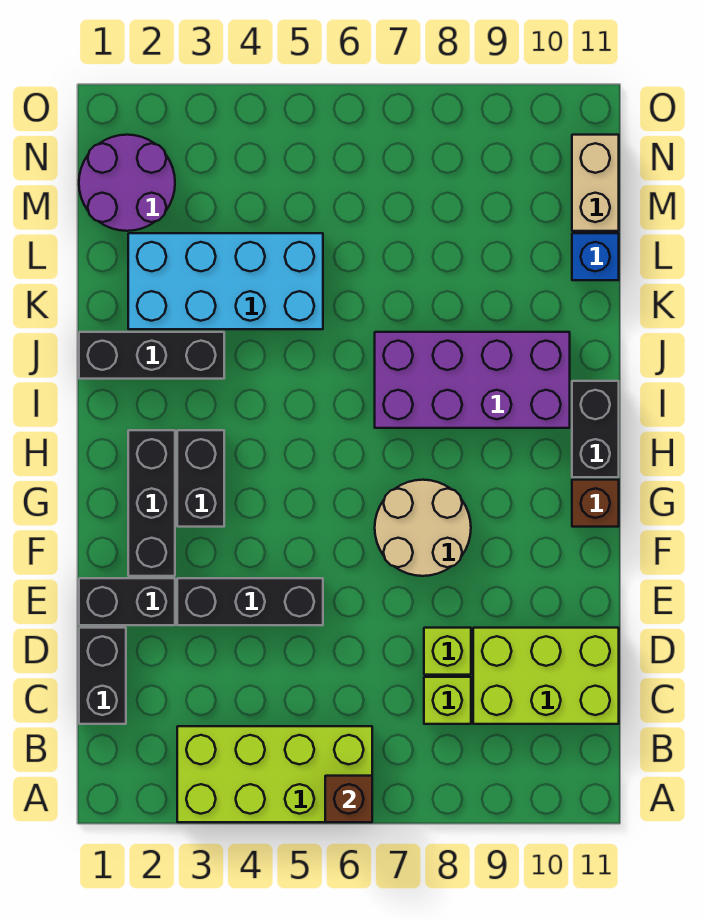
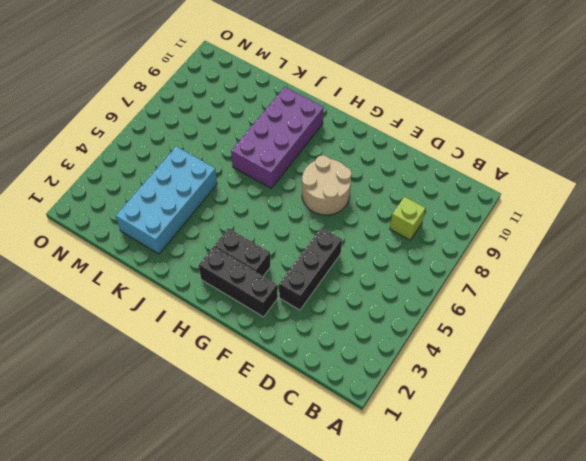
none -> lime brick A3:B6 level 1
none -> black brick C1:D1 level 1
none -> lime brick C9:D11 level 1

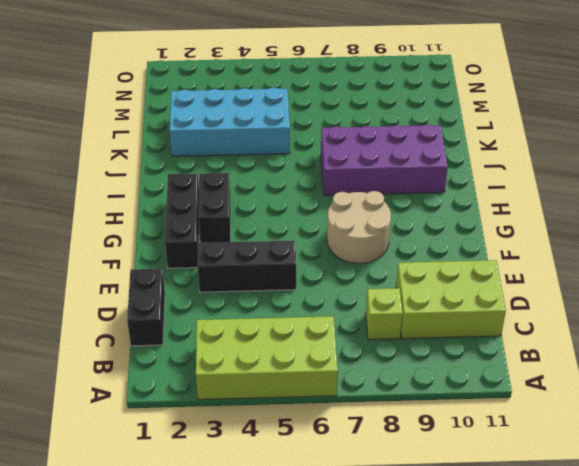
none -> lime brick D8 level 1
none -> black brick E1:E2 level 1
none -> brown brick G11 level 1

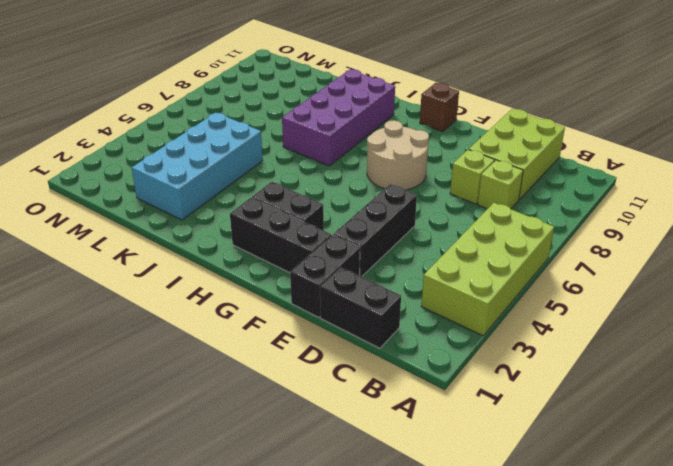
none -> black brick H11:I11 level 1
none -> black brick J1:J3 level 1
none -> blue brick L11 level 1

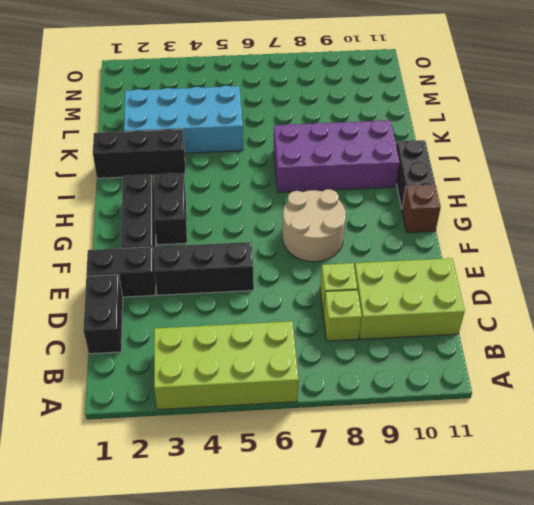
none -> blue brick L11 level 1
none -> purple round brick M1:N2 level 1
none -> tan brick M11:N11 level 1

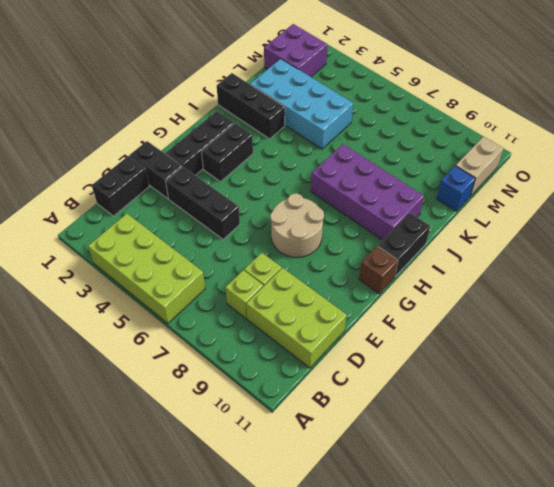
purple brick M1:N2 level 1 -> purple round brick M1:N2 level 1
none -> brown brick A6 level 2

